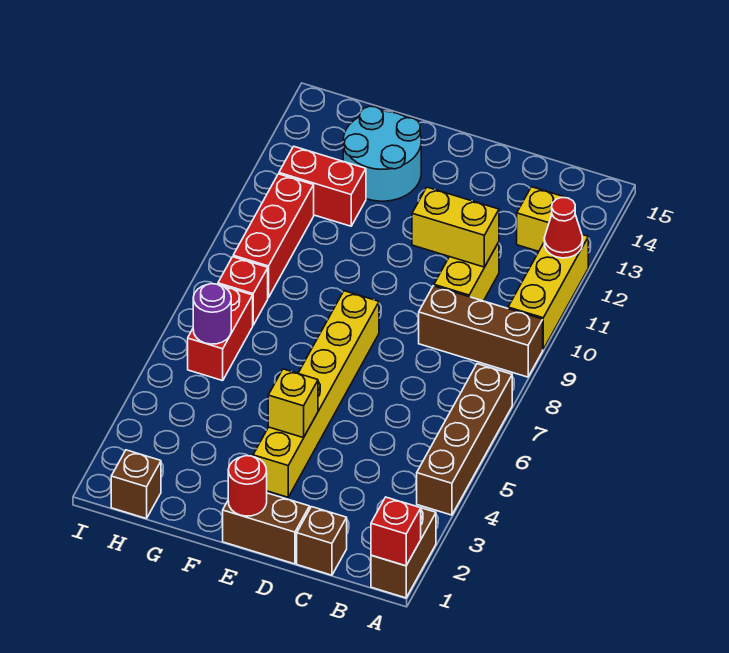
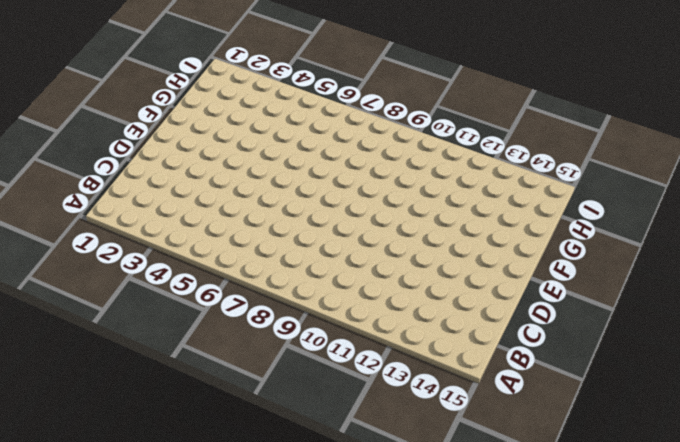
none -> brown brick A1:A2 level 1
none -> brown brick A4:A7 level 1
none -> brown brick A9:C9 level 1

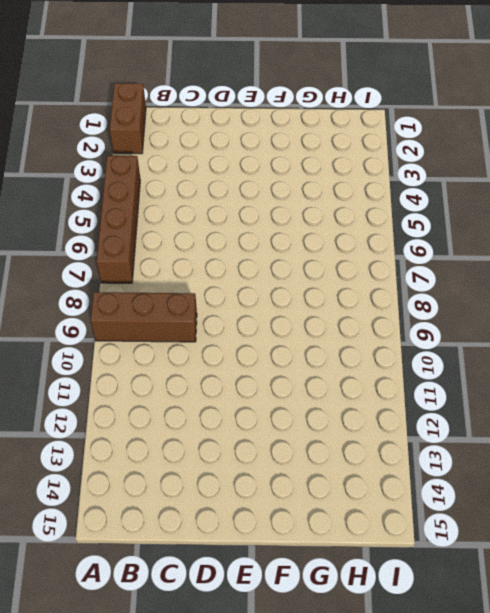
none -> yellow brick A10:A12 level 1
none -> yellow brick B13 level 1
none -> brown brick C1 level 1

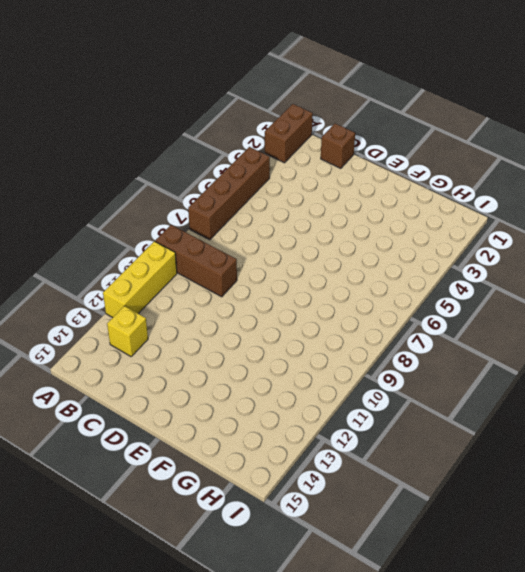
none -> yellow brick C10:C11 level 1
none -> brown brick D1:E1 level 1
none -> yellow brick E3:E8 level 1

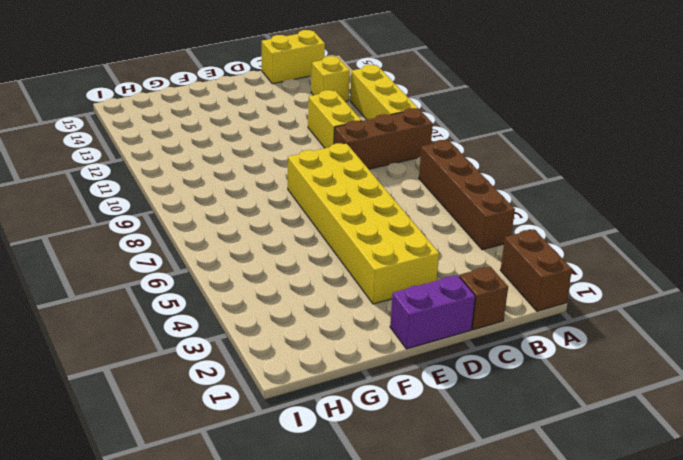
yellow brick B15:C15 level 1 -> yellow brick C11:D11 level 2
purple brick D1:E1 level 1 -> brown brick D1:E1 level 1
yellow brick D3:E8 level 1 -> yellow brick E3:E8 level 1
none -> cyan round brick F13:G14 level 1
none -> red brick G12:H12 level 1
none -> brown brick H1 level 1

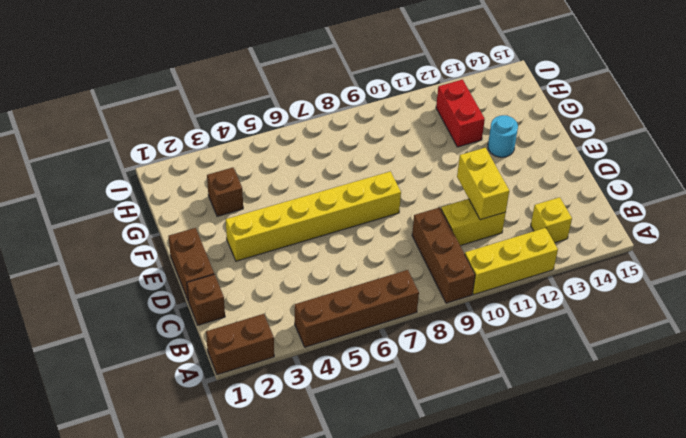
cyan round brick F13 level 1 -> cyan round brick F13:G14 level 1
brown brick G3 level 1 -> brown brick H1 level 1
none -> red brick H6:H7 level 1
none -> red brick H8 level 1
none -> red brick H9:H11 level 1

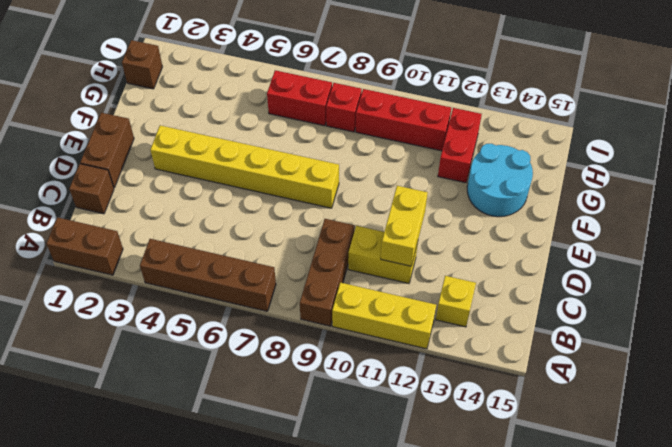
none -> red brick A1 level 2
none -> red cone A12 level 2
none -> red round brick E1 level 2

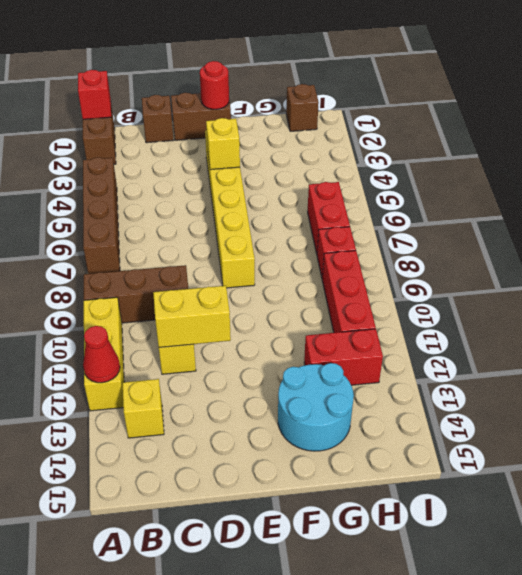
none -> purple round brick H6 level 2

